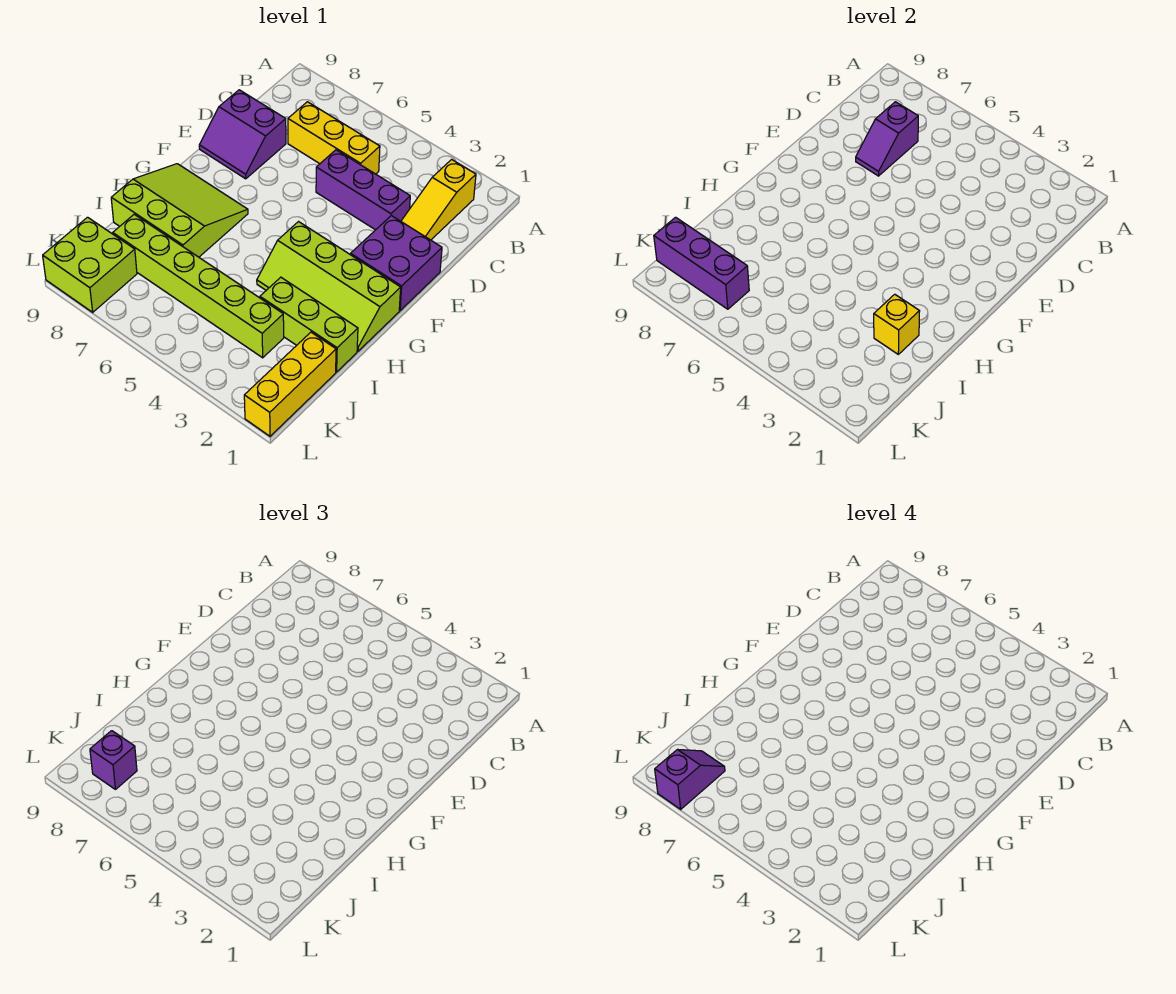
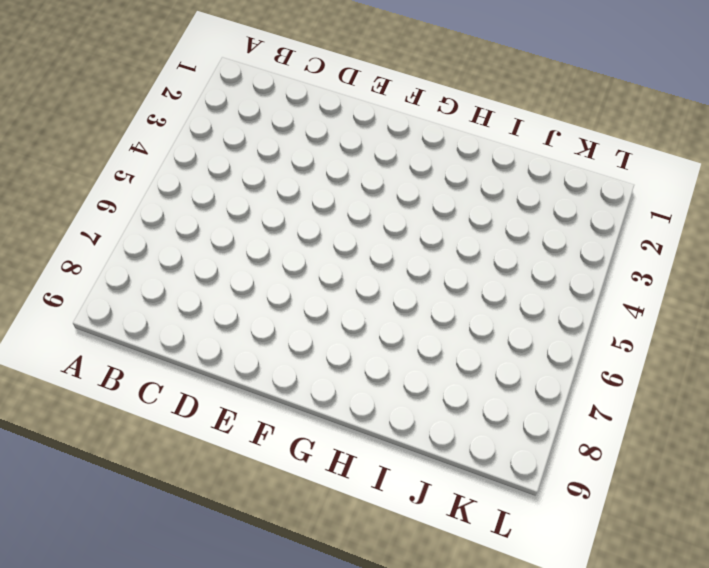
none -> yellow slope B2:D2 level 1 top B
none -> yellow brick C5:C7 level 1
none -> purple brick D3:D5 level 1

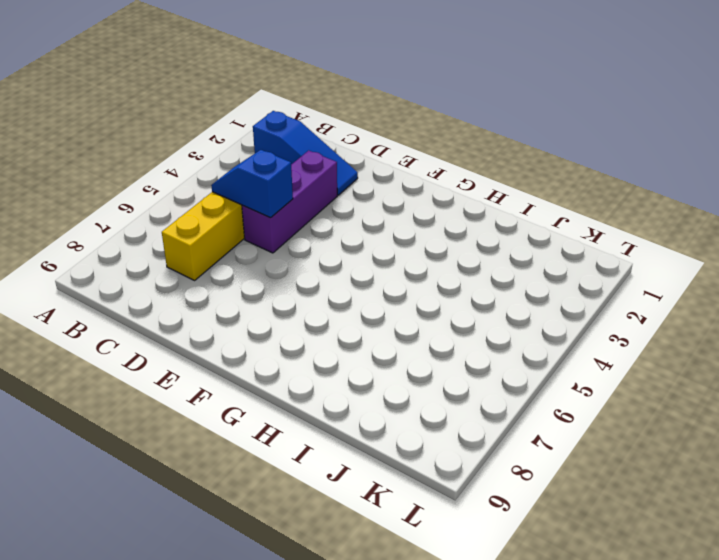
blue slope B2:D2 level 1 top B -> yellow slope B2:D2 level 1 top B
blue slope C5:D5 level 2 top D -> none
none -> purple slope D8:E9 level 1 top D
none -> purple brick E1:F2 level 1
none -> lime slope G1:H4 level 1 top G

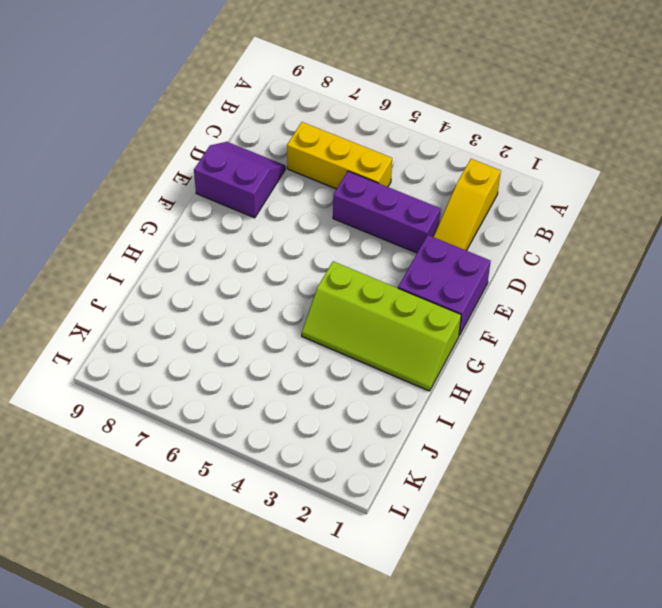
purple slope D8:E9 level 1 top E -> purple slope D8:E9 level 1 top D
none -> lime slope G7:I9 level 1 top I
none -> lime brick I1:I3 level 1
none -> yellow brick J1:L1 level 1

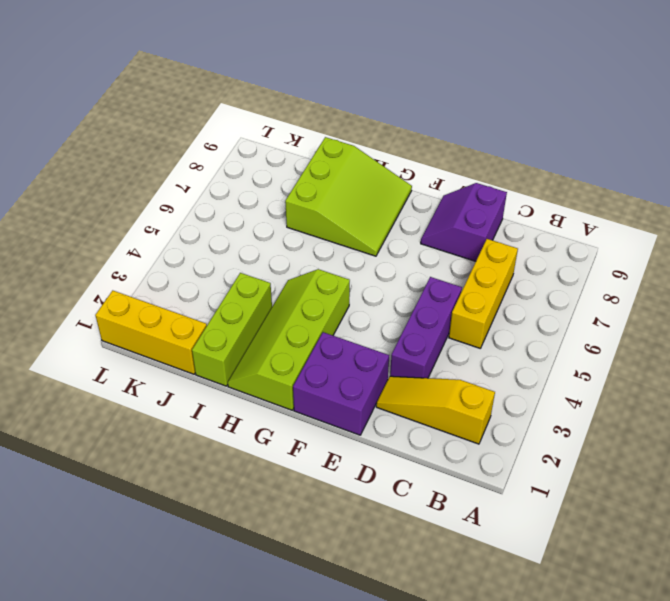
none -> lime brick J3:J8 level 1
none -> lime brick K8:L9 level 1
none -> purple slope C7:D7 level 2 top C

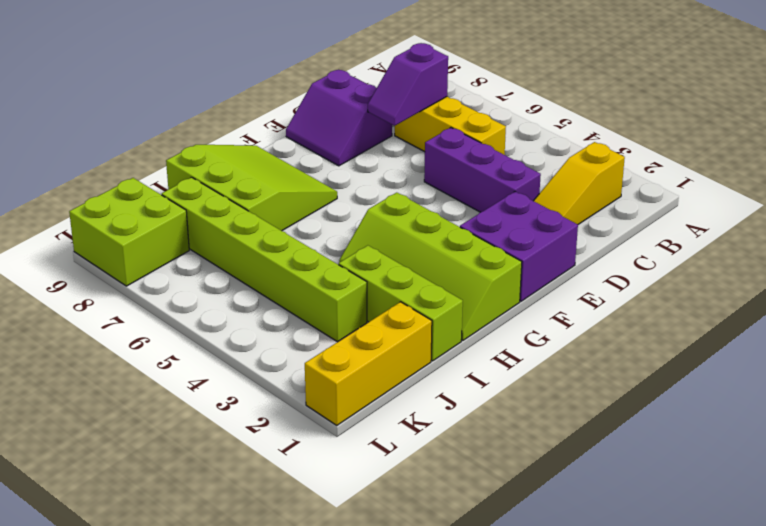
none -> yellow brick I2 level 2
none -> purple brick K7:K9 level 2
none -> purple brick K8 level 3

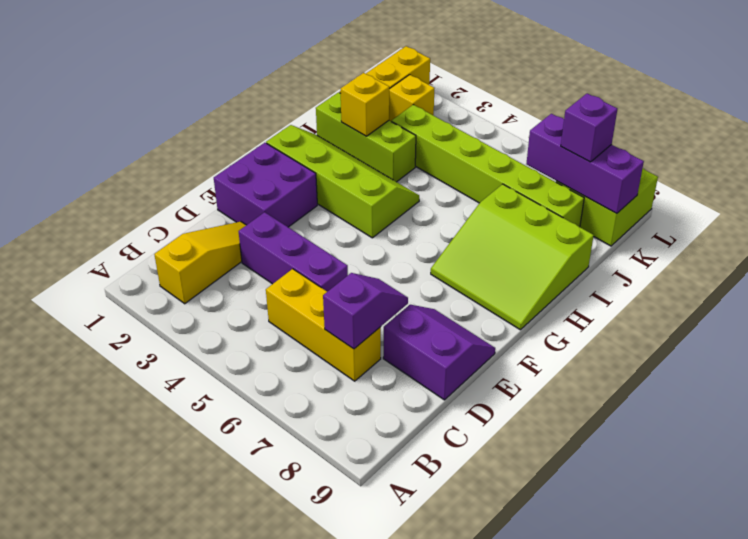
yellow brick K2 level 1 -> none
none -> purple slope K8:L8 level 4 top L

